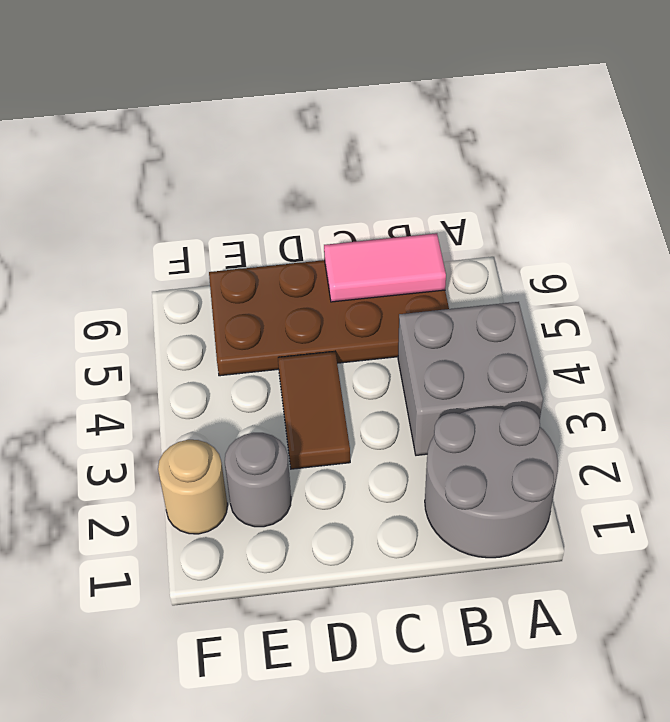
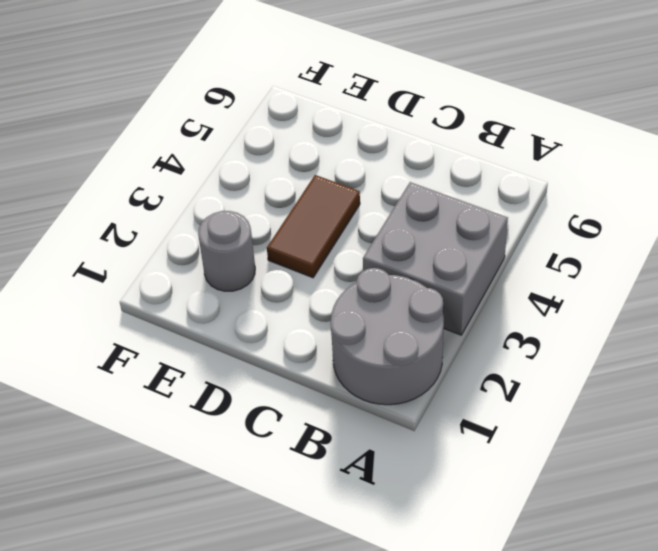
none -> brown plate B5:E6 level 1
none -> tan round brick F2 level 1

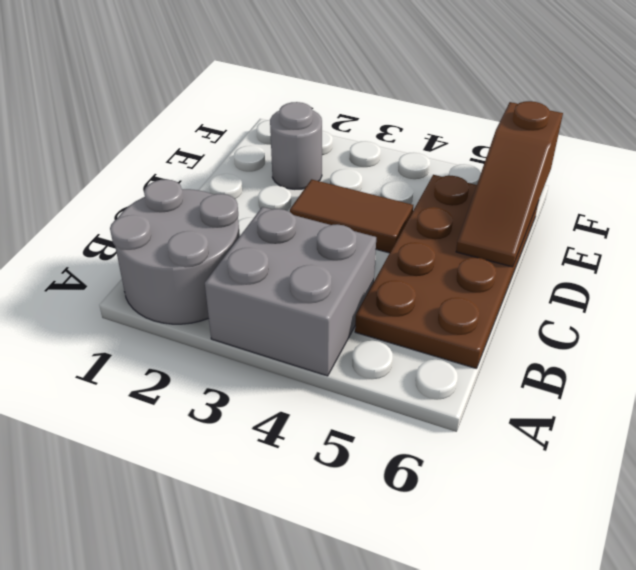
brown slope D6:F6 level 2 top F -> none
none -> tan round brick F2 level 1
none -> pink tile B6:C6 level 2

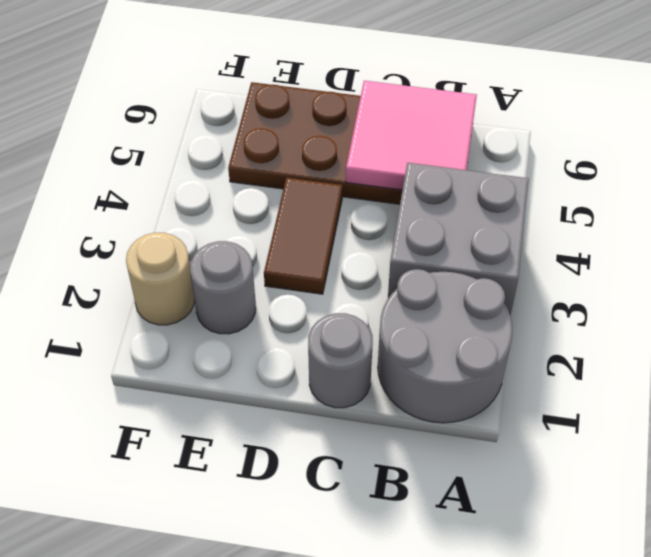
pink tile B5:C6 level 2 -> pink tile B6:C6 level 2
grey round brick C1 level 1 -> none

